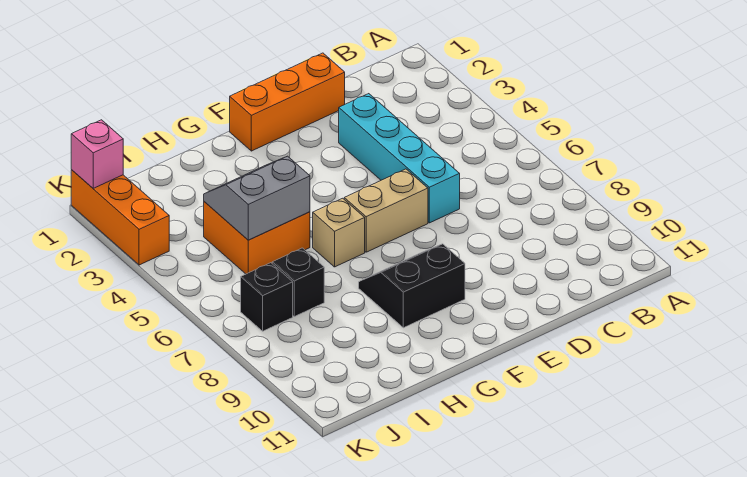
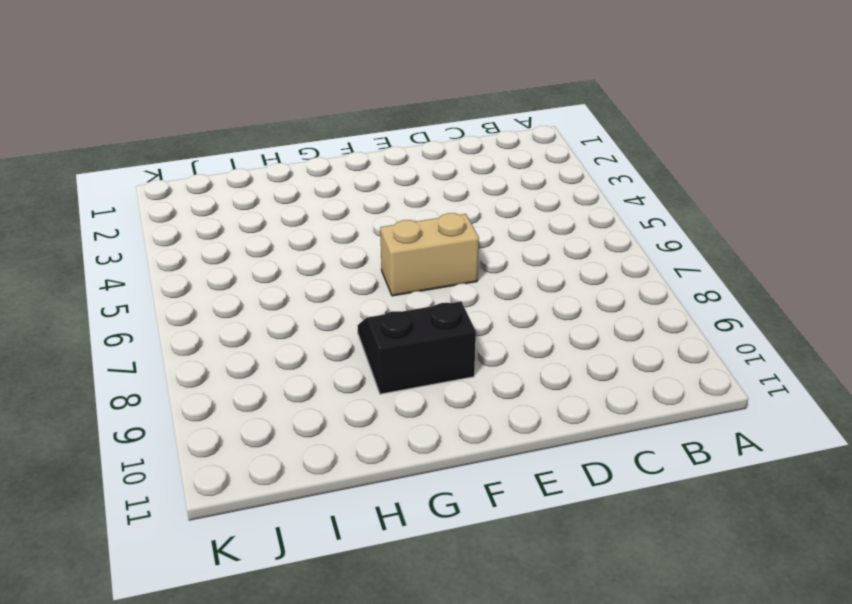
none -> orange brick D1:F1 level 1
none -> cyan brick D3:D6 level 1

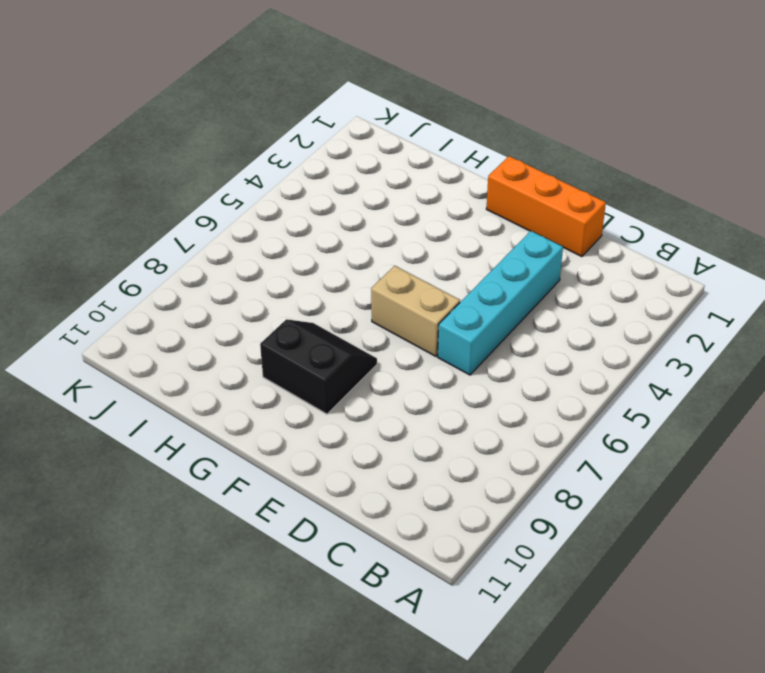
none -> tan brick G6 level 1
none -> orange brick H4:I5 level 1

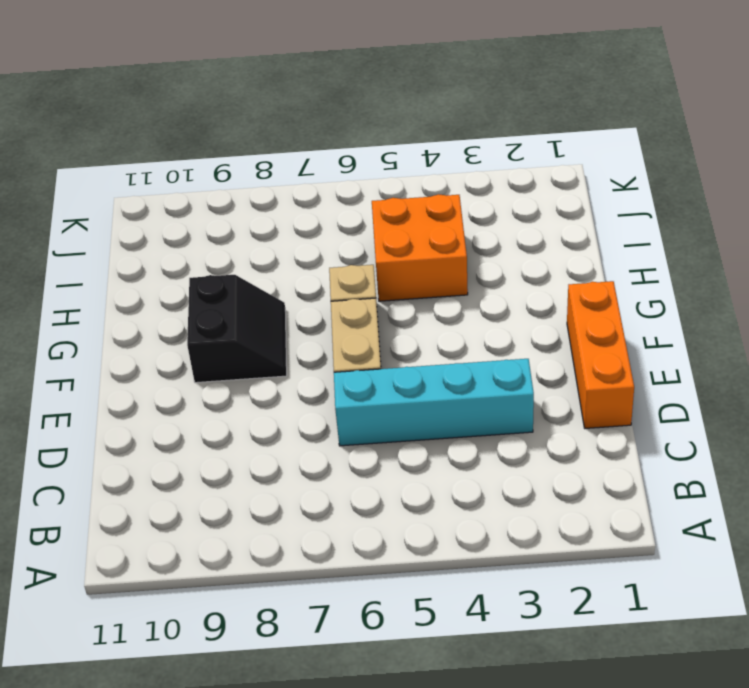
none -> black brick I7 level 1
none -> black brick J7 level 1

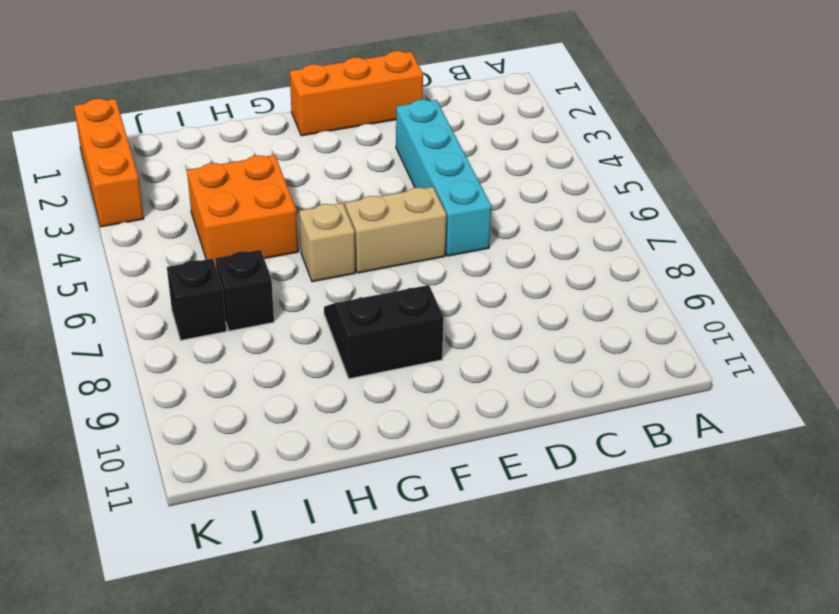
none -> grey slope H4:I5 level 2 top 5
none -> pink brick K1 level 2

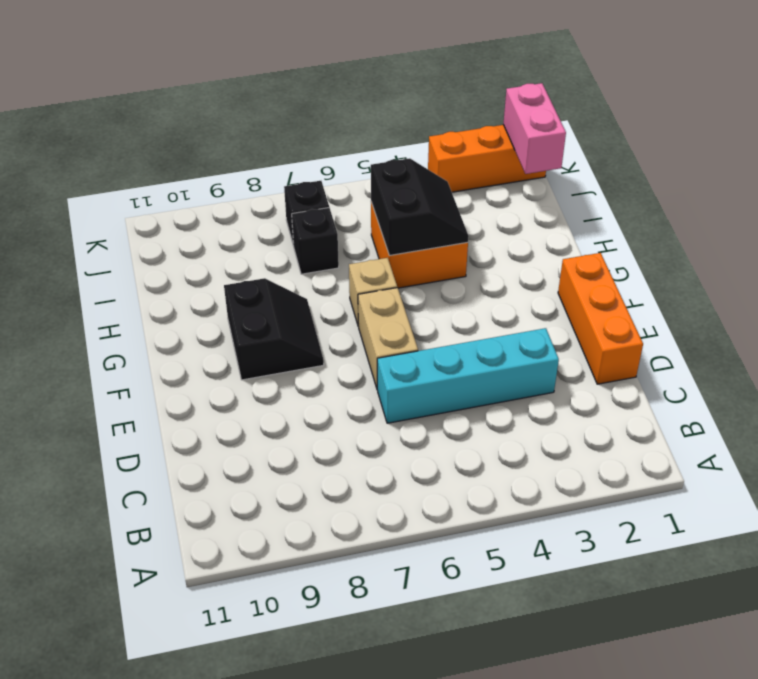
black slope H4:I5 level 2 top 5 -> grey slope H4:I5 level 2 top 5
pink brick J1:K1 level 2 -> pink brick K1 level 2

